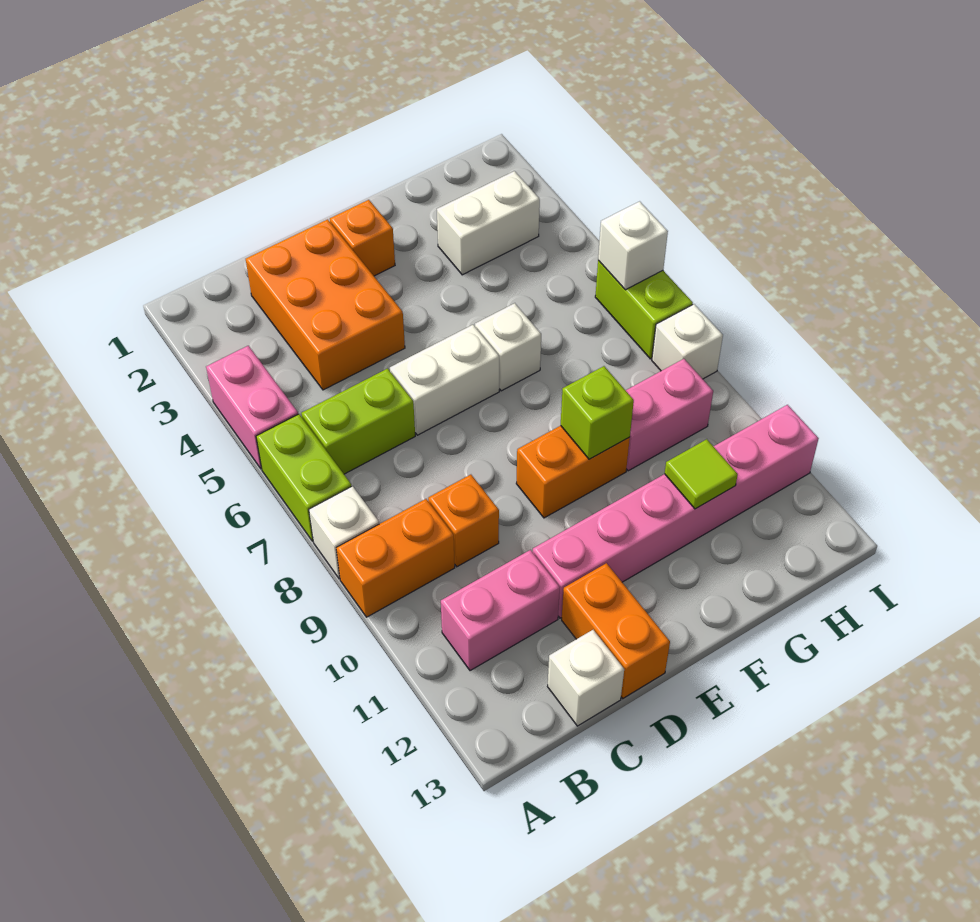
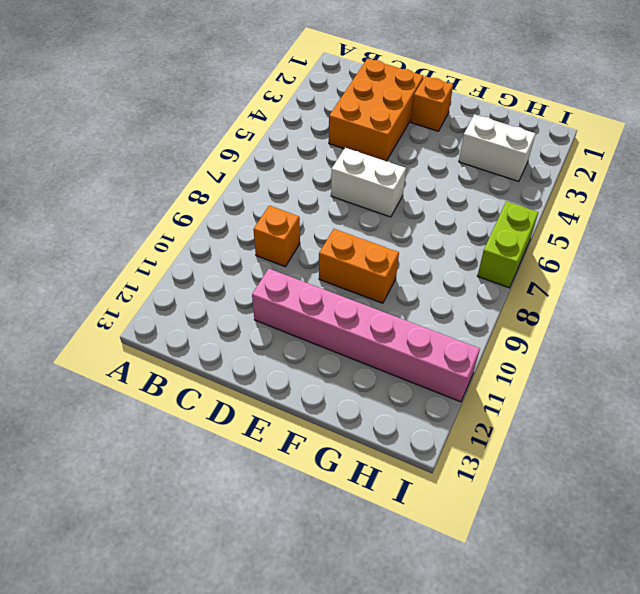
none -> pink brick A4:A5 level 1
none -> lime brick A6:A7 level 1
none -> white brick A8 level 1

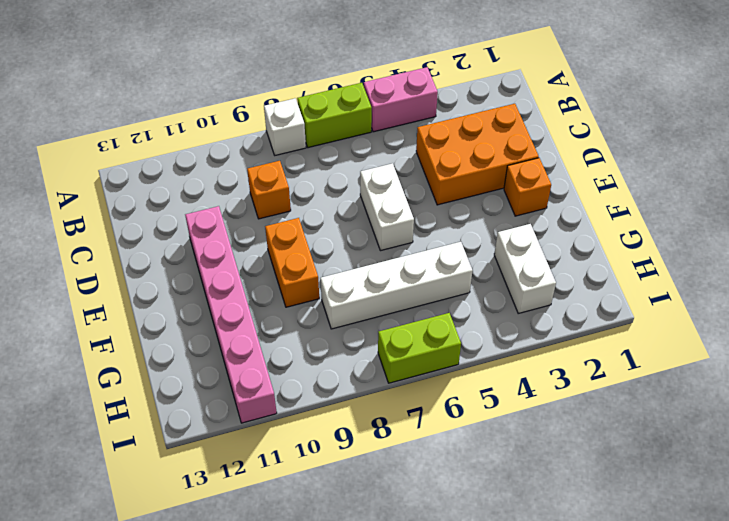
white brick G5:G8 level 1 -> none
none -> orange brick A9:B9 level 1
none -> lime brick B6:C6 level 1
none -> pink brick B11:C11 level 1

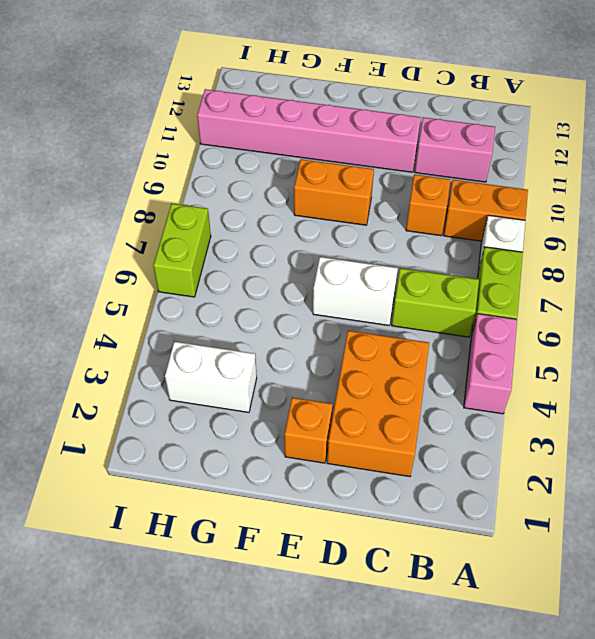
none -> white brick C13 level 1
none -> orange brick D12:D13 level 1
none -> white brick F6 level 1

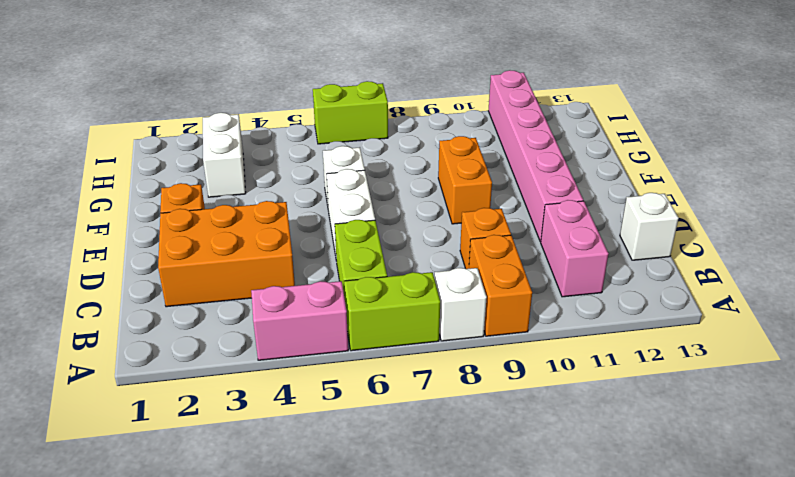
none -> orange brick D12:D13 level 1
none -> pink brick G9:H9 level 1
none -> white brick I8 level 1

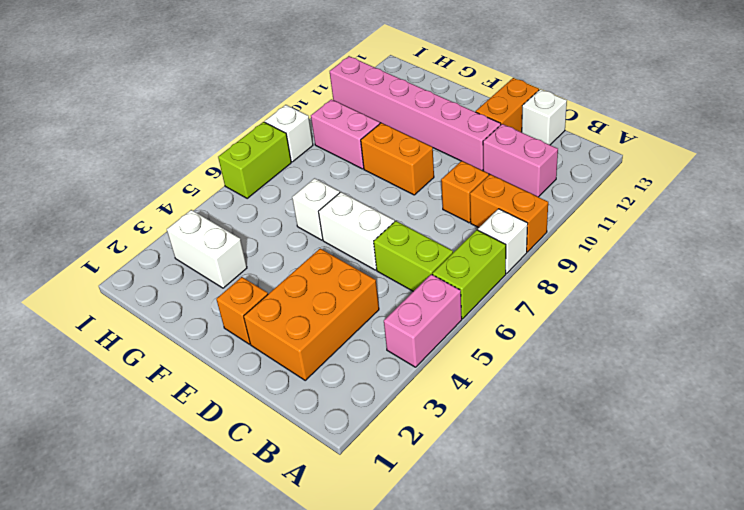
none -> lime brick F9 level 2
none -> lime tile G11 level 2
none -> white brick I6 level 2

